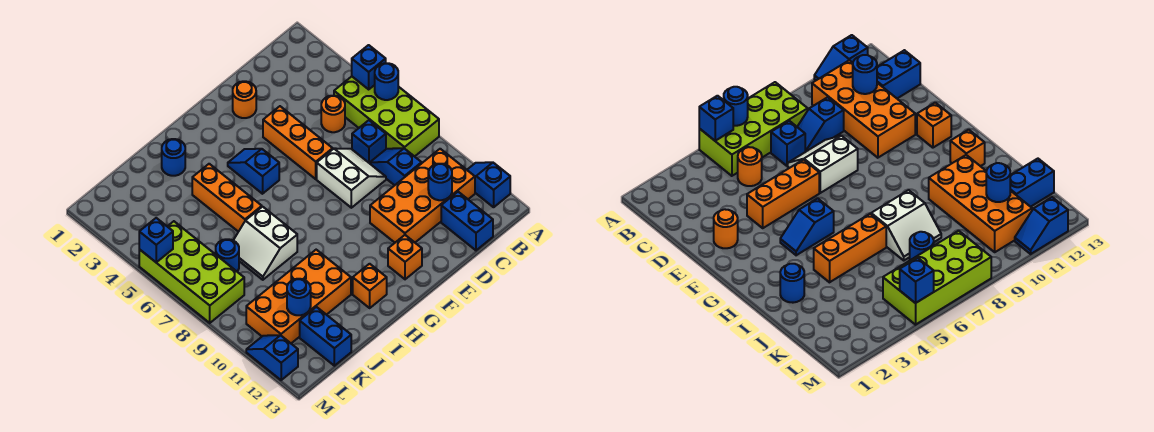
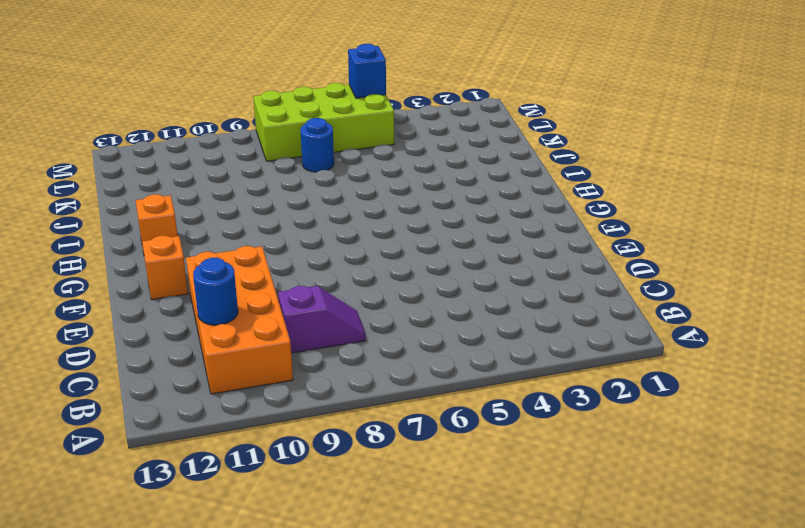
purple slope C8:C9 level 1 top 9 -> blue slope C8:C9 level 1 top 9
none -> lime brick A5:B8 level 1
none -> blue slope A11:A12 level 1 top 12
none -> orange round brick C5 level 1

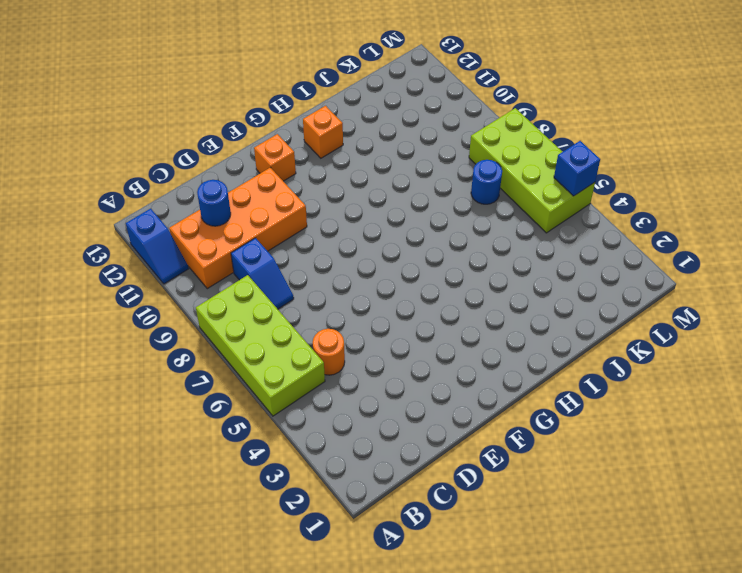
none -> blue brick C7 level 1
none -> blue brick C12:C13 level 1
none -> white slope D7:E8 level 1 top E

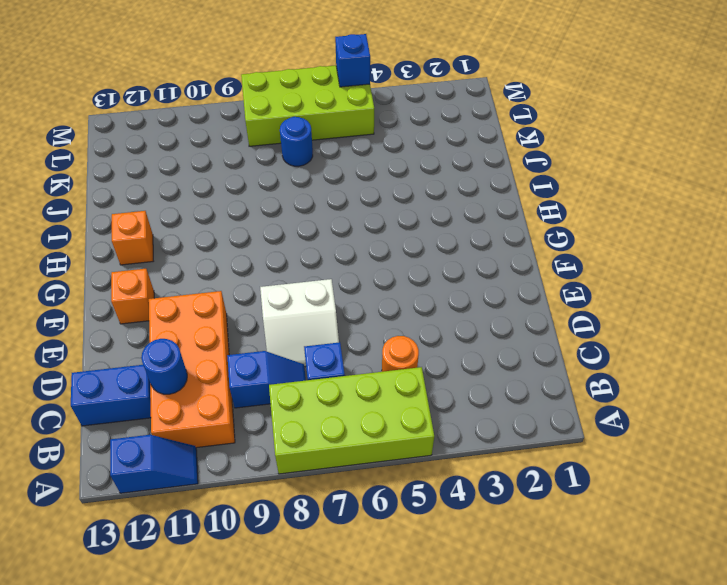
none -> orange round brick E2 level 1
none -> orange brick E4:E6 level 1
none -> blue slope G4:G5 level 1 top 5

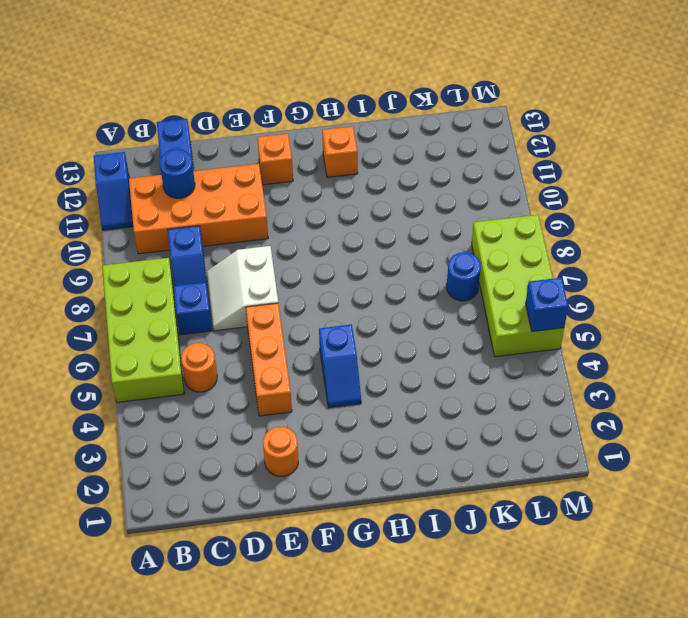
none -> blue round brick I2 level 1
none -> orange brick I4:I6 level 1
none -> white slope I7:J8 level 1 top I

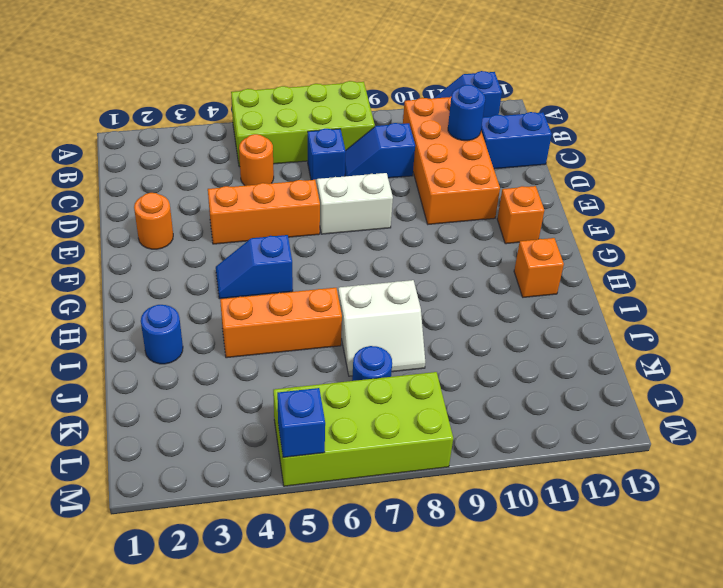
none -> orange brick I10:L11 level 1
none -> blue brick K12:K13 level 1
none -> blue slope M11:M12 level 1 top 12

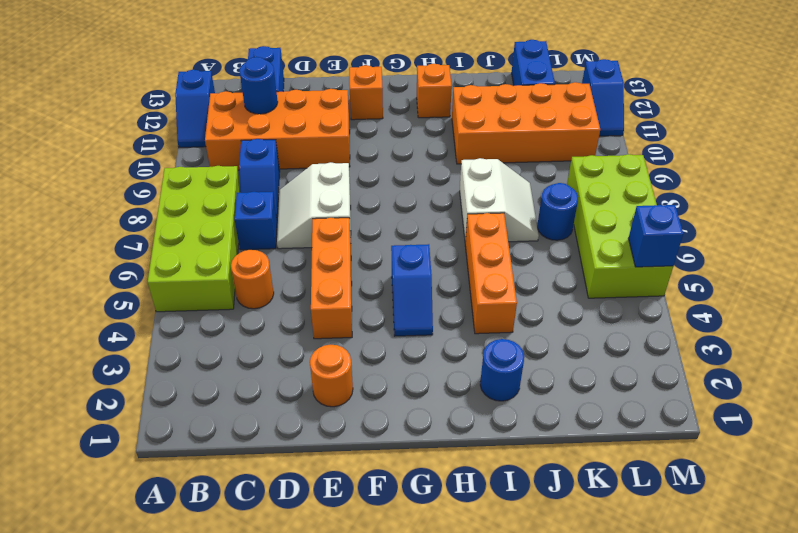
none -> blue brick A5 level 2
none -> blue round brick A6 level 2
none -> blue round brick K11 level 2

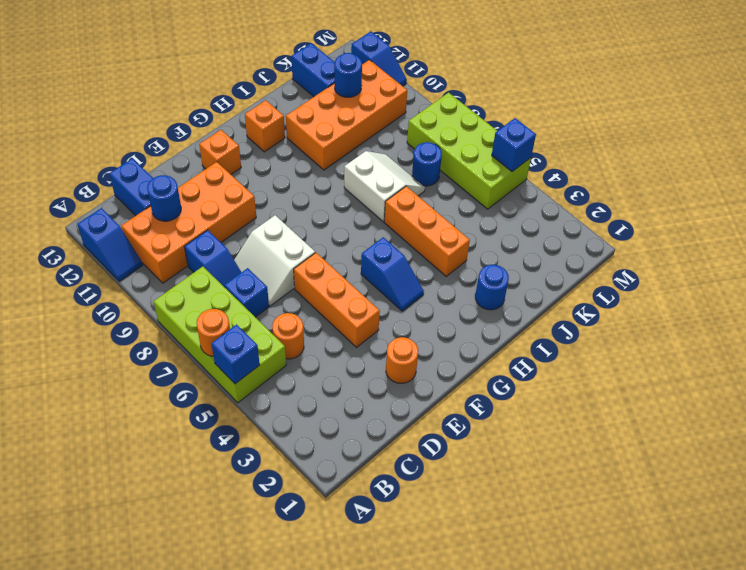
orange round brick A6 level 2 -> blue round brick A6 level 2

